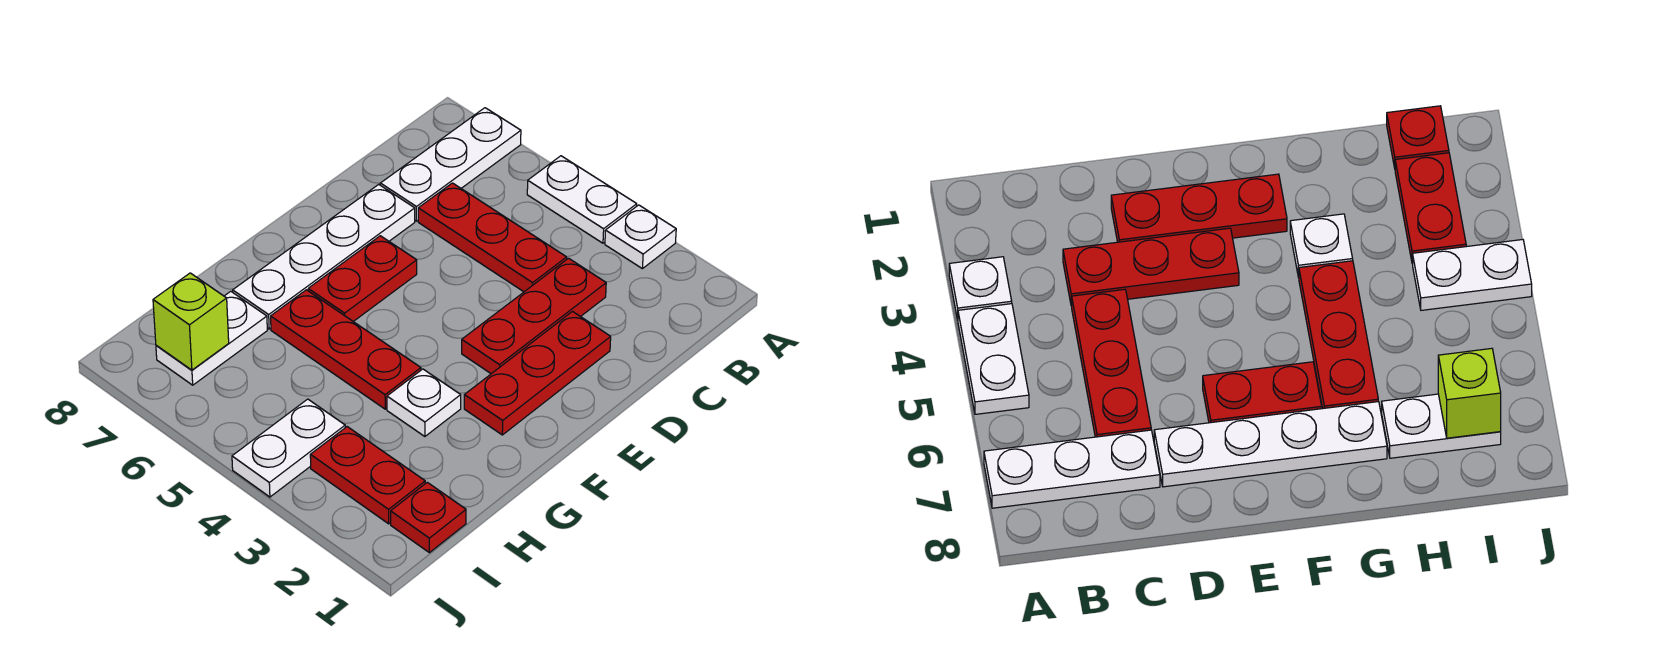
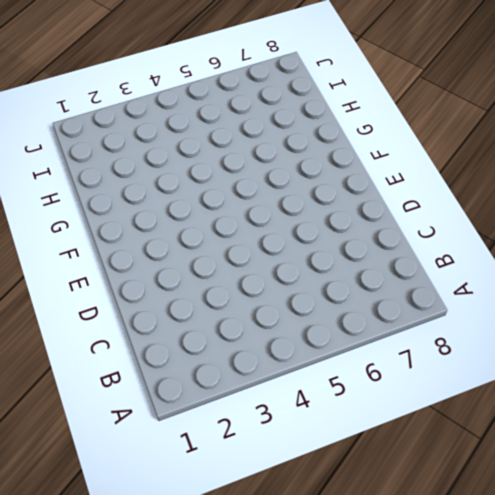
none -> white plate A3 level 1
none -> white plate A4:A5 level 1
none -> white plate A7:C7 level 1

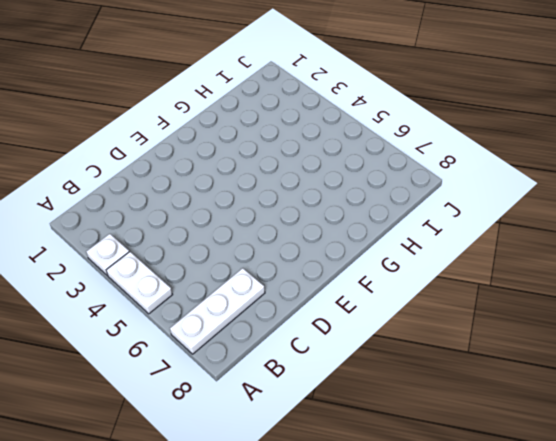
none -> red plate C3:E3 level 1
none -> red plate C4:C6 level 1
none -> red plate D2:F2 level 1

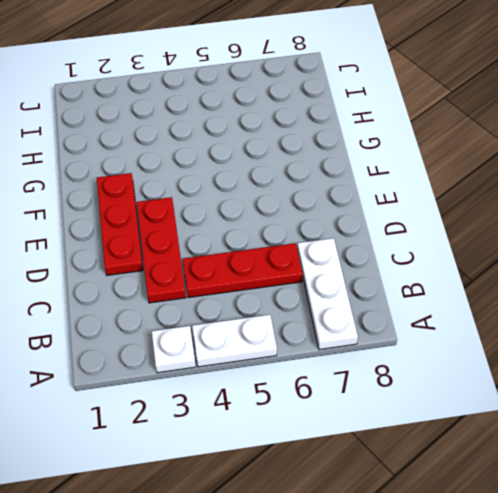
none -> white plate D7:G7 level 1
none -> red plate E6:F6 level 1
none -> white plate G3 level 1

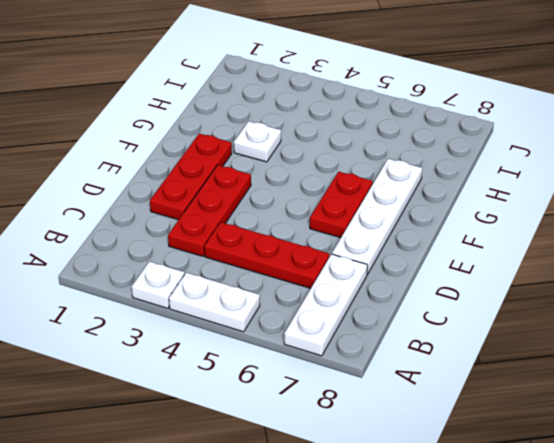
none -> red plate G4:G6 level 1
none -> white plate H7:I7 level 1
none -> red plate I1 level 1

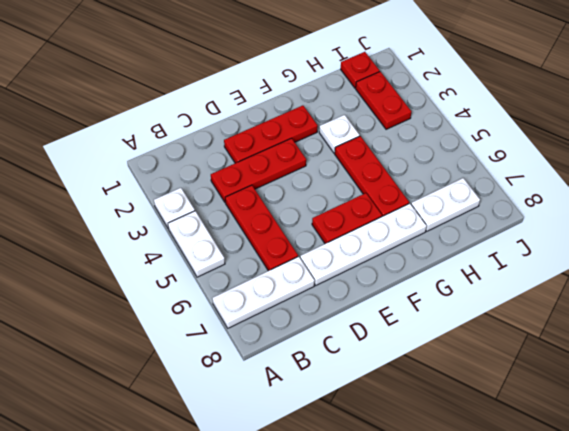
none -> white plate I4:J4 level 1
none -> lime brick I7 level 2

